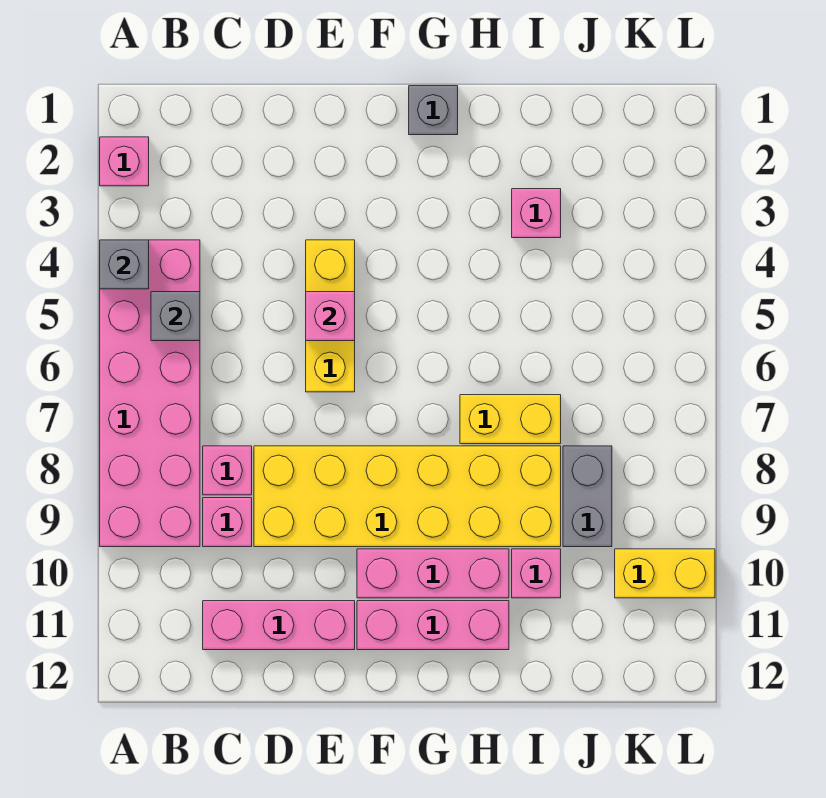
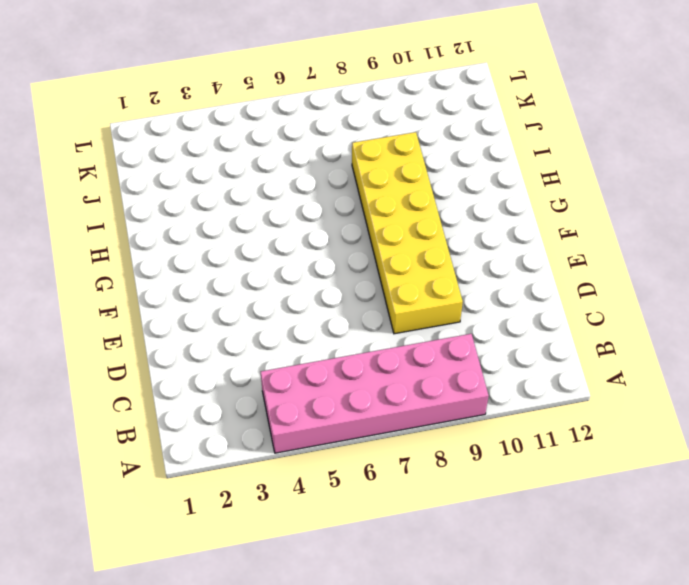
none -> pink brick A2 level 1
none -> pink brick C8 level 1
none -> pink brick C9 level 1

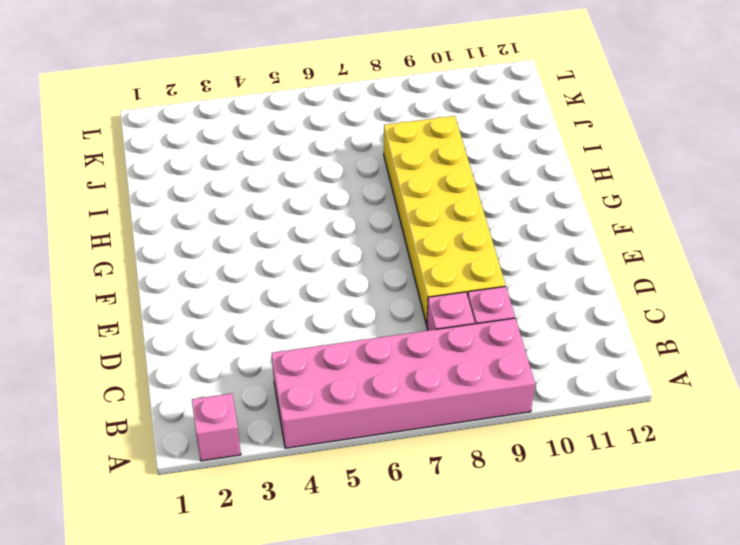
none -> pink brick C11:E11 level 1
none -> yellow brick E4:E6 level 1
none -> pink brick F10:H10 level 1

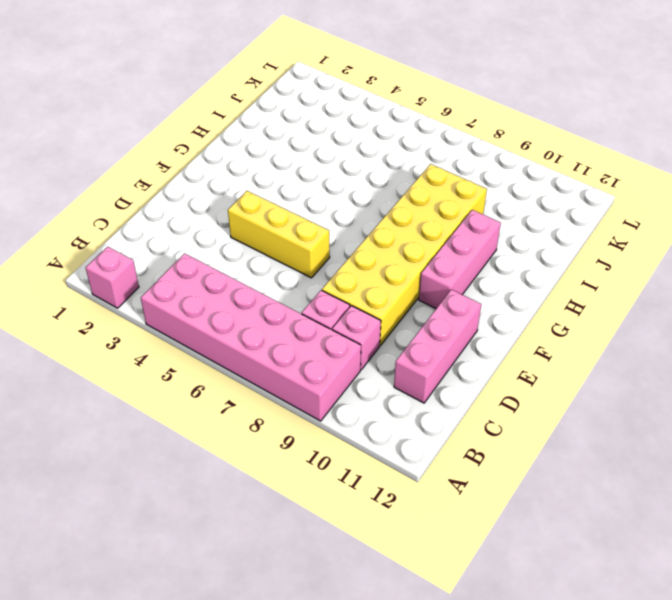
none -> pink brick F11:H11 level 1
none -> grey brick G1 level 1
none -> yellow brick H7:I7 level 1

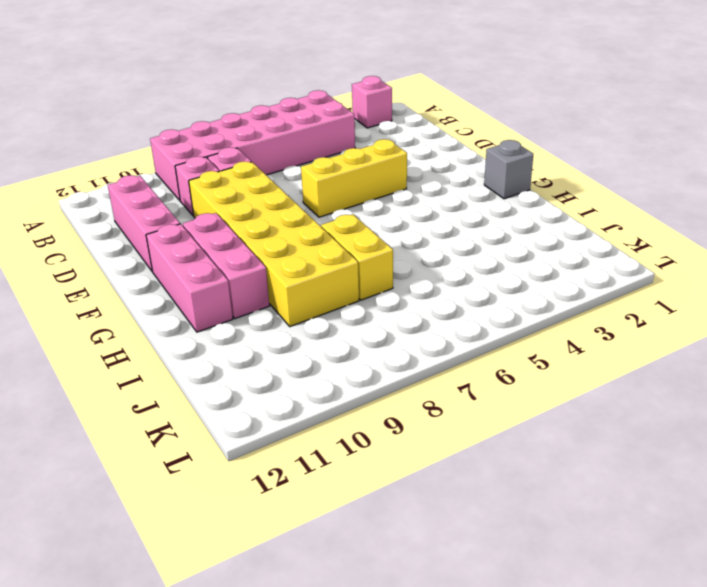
none -> pink brick I3 level 1
none -> pink brick I10 level 1
none -> grey brick J8:J9 level 1

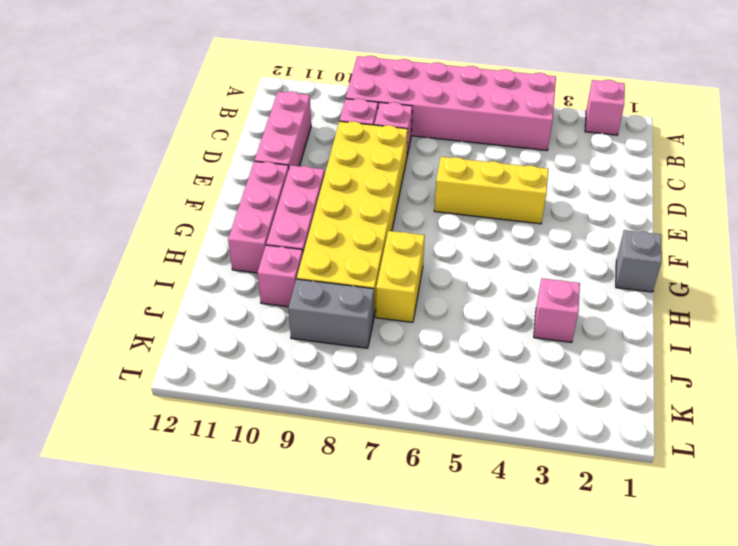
none -> yellow brick K10:L10 level 1
none -> grey brick A4 level 2
none -> grey brick B5 level 2

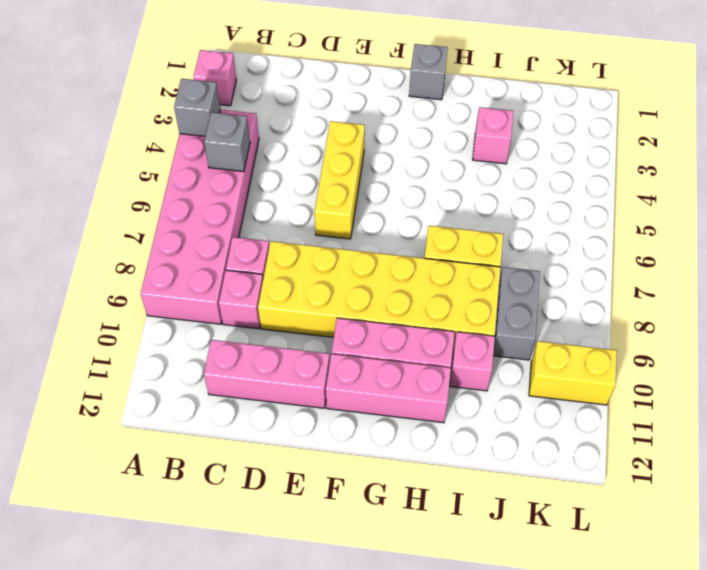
none -> pink brick E5 level 2

